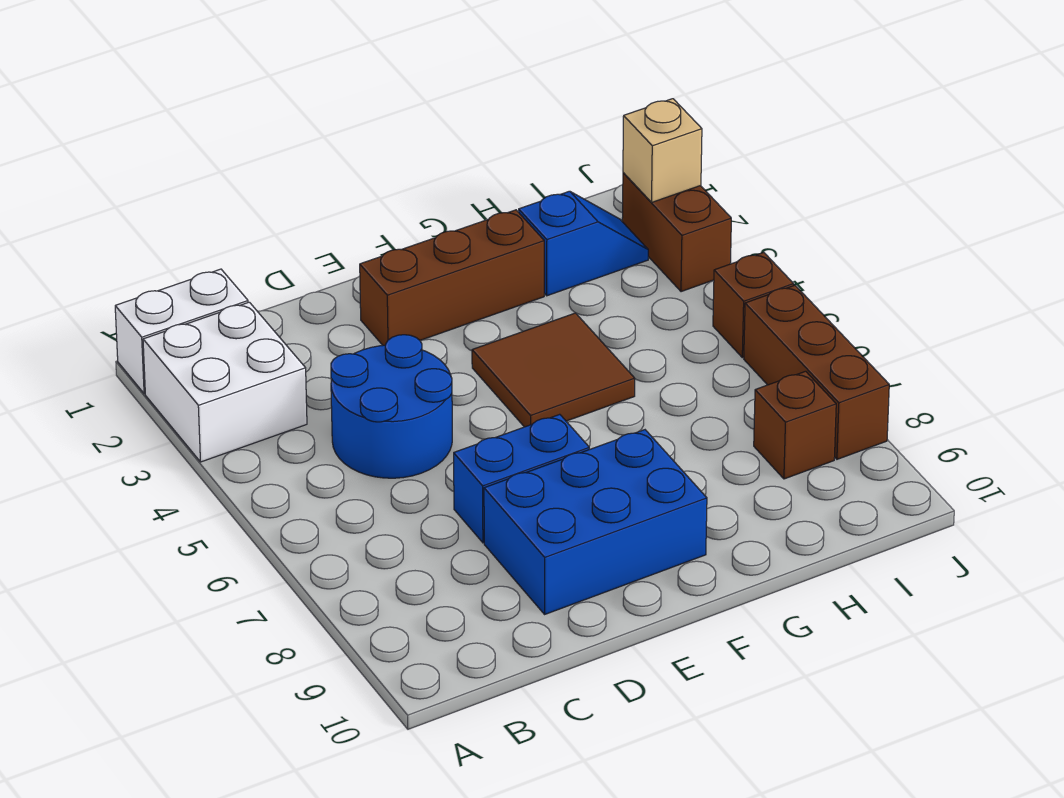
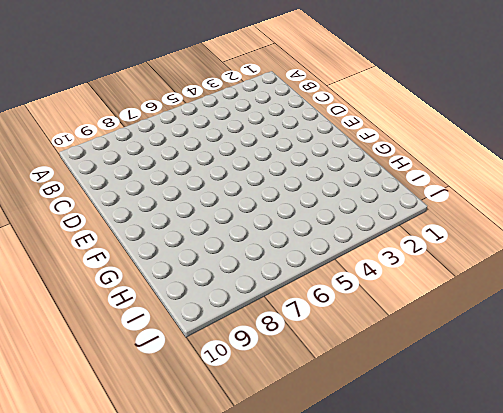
none -> white brick A1:B1 level 1
none -> white brick A2:B3 level 1
none -> blue round brick C4:D5 level 1

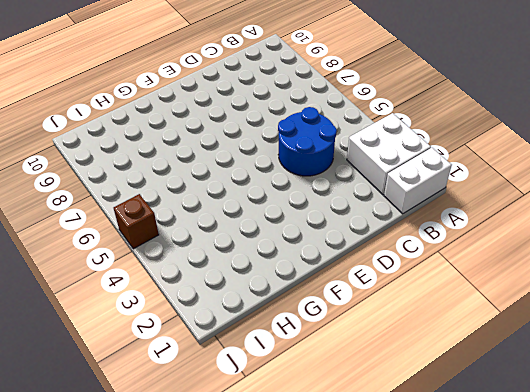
none -> blue brick D7:E7 level 1
none -> blue brick D8:F9 level 1
none -> brown brick E2:G2 level 1

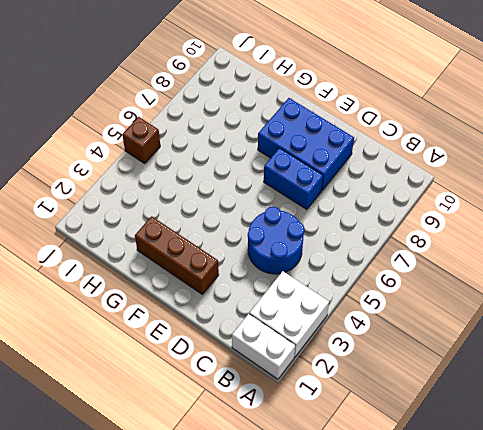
none -> brown tile F4:G5 level 1
none -> blue slope H2:I2 level 1 top H
none -> brown brick I8 level 1

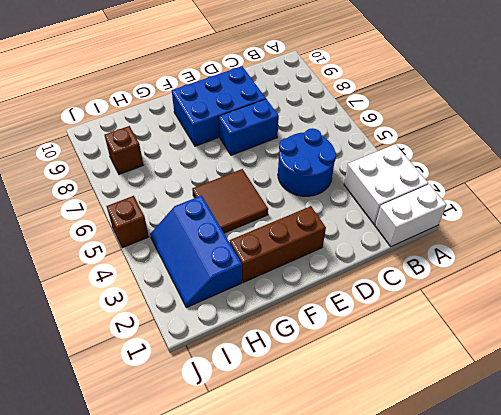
blue slope H2:I4 level 1 top H -> blue slope H2:I2 level 1 top H
none -> brown brick J2:J3 level 1
none -> brown brick J6:J8 level 1
none -> tan brick J2 level 2

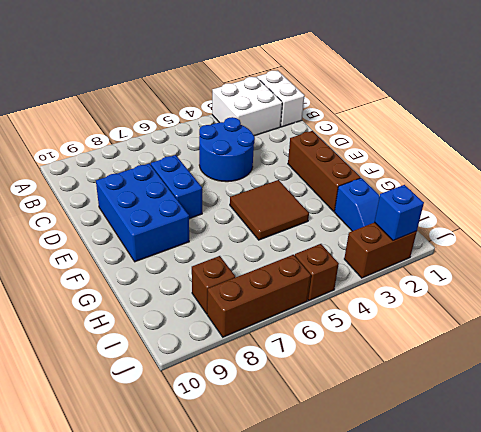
blue brick J2 level 2 -> tan brick J2 level 2

